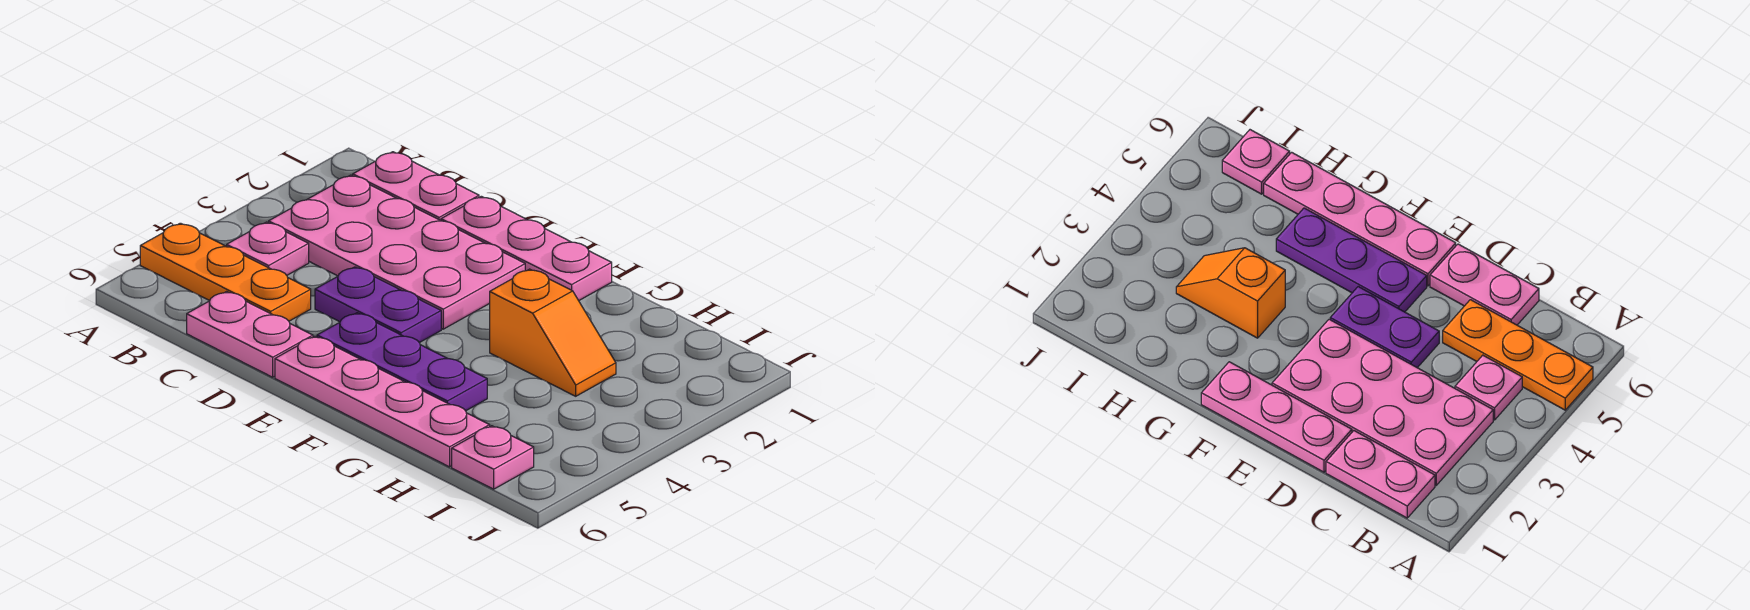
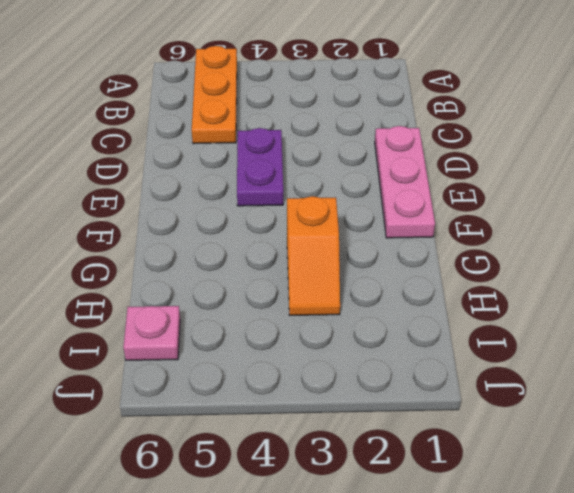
none -> pink plate B1:C1 level 1
none -> pink plate B2:E3 level 1

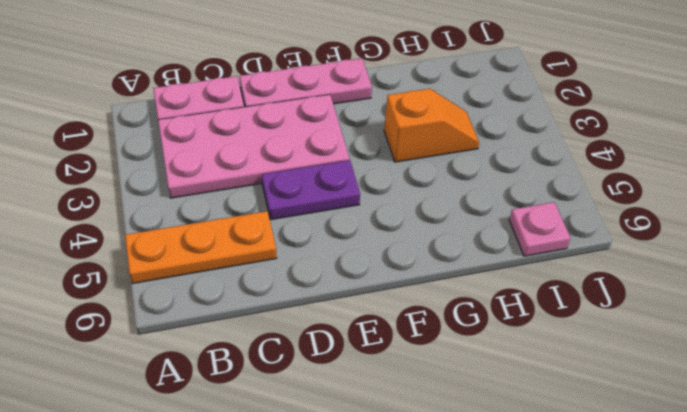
none -> pink plate B4 level 1
none -> pink plate C6:D6 level 1

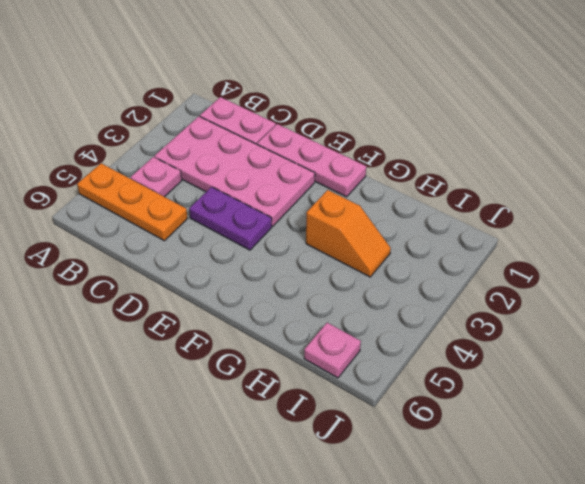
none -> pink plate C6:D6 level 1
none -> purple plate E5:G5 level 1

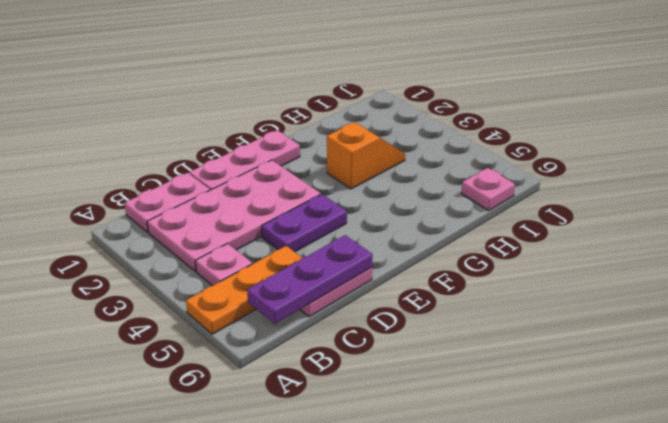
purple plate B6:D6 level 2 -> purple plate E5:G5 level 1
none -> pink plate E6:H6 level 1

